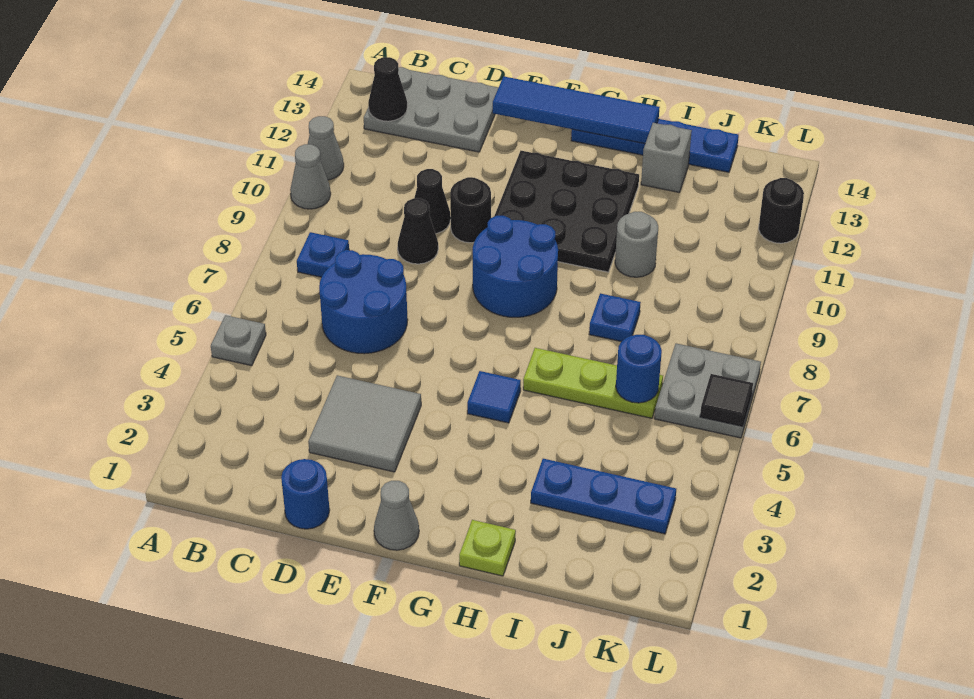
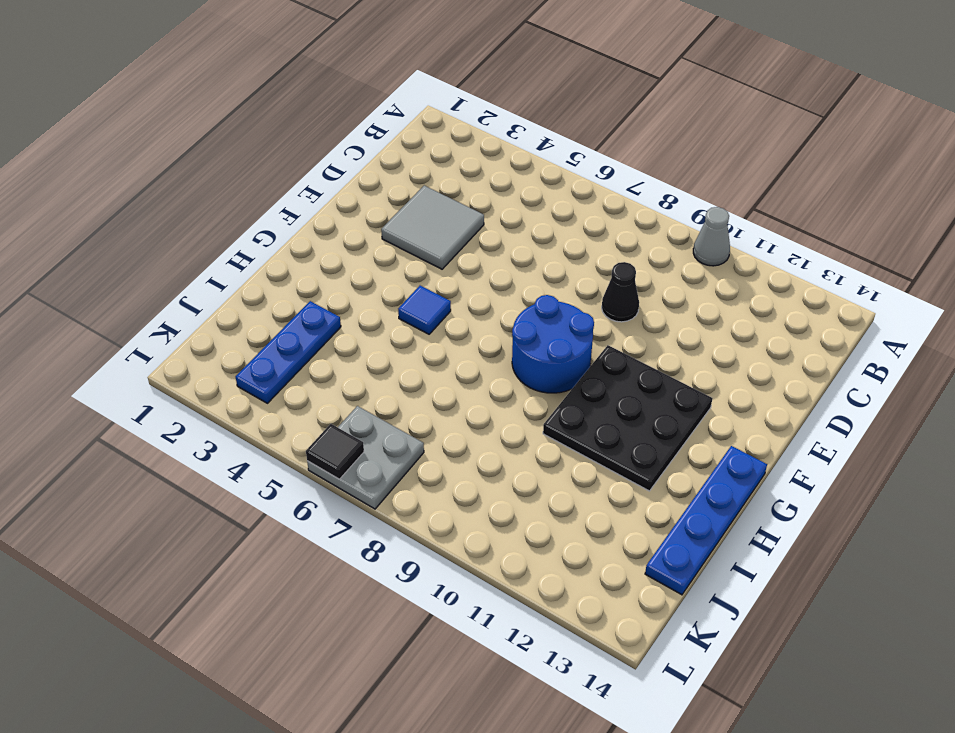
none -> grey plate A5 level 1
none -> grey cone A11 level 1
none -> blue plate B8 level 1

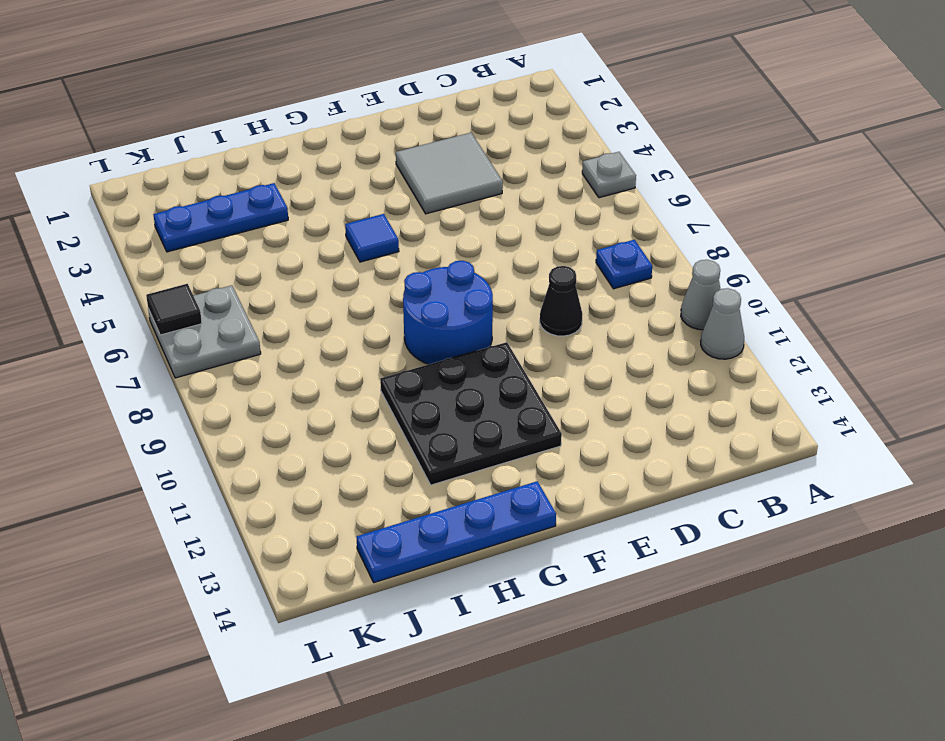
none -> grey plate B13:D14 level 1
none -> blue round brick C6:D7 level 1
none -> blue round brick D1 level 1

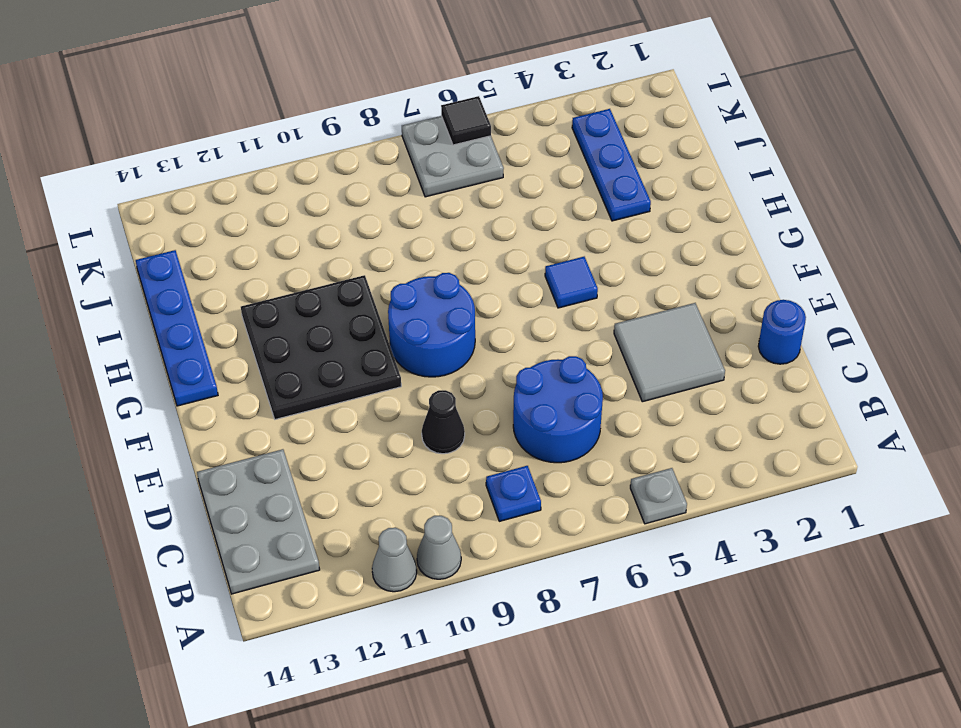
none -> black cone D10 level 1
none -> black round brick E10 level 1
none -> grey cone F1 level 1

